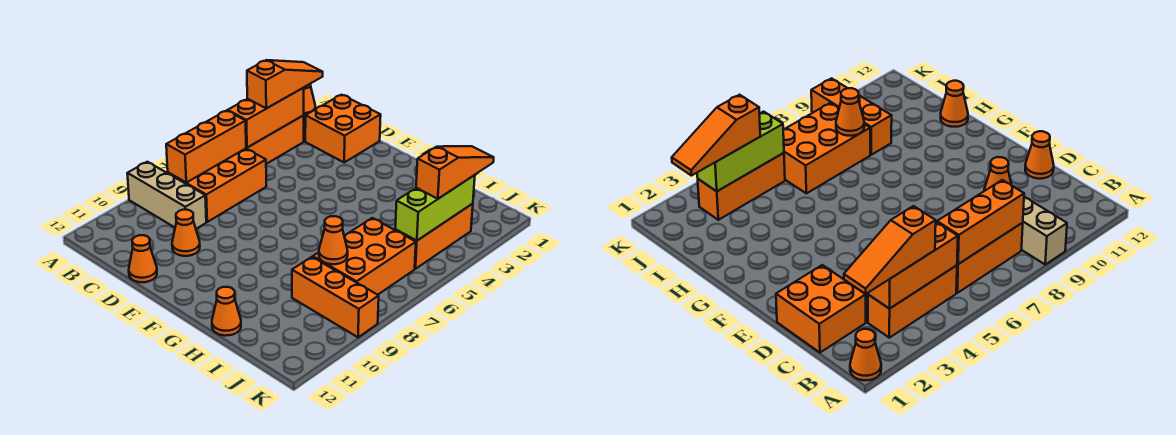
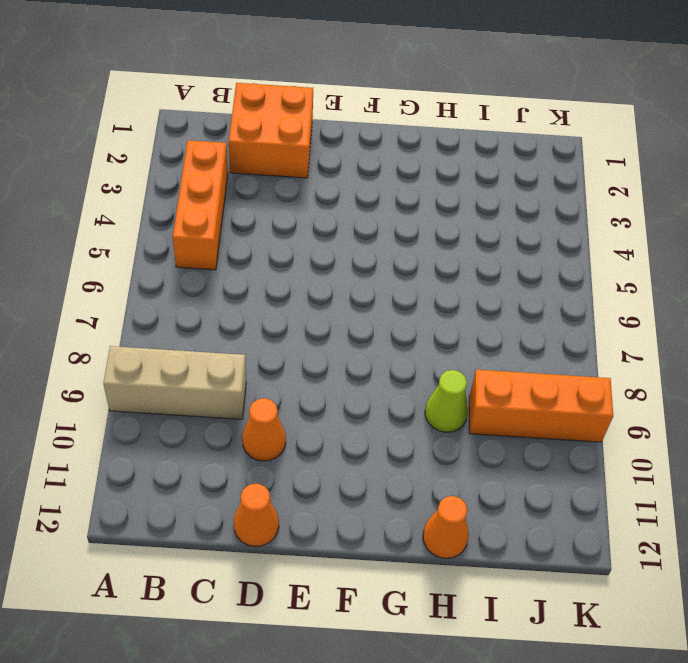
lime cone H9 level 1 -> none
none -> orange cone A1 level 1
none -> orange brick B6:C8 level 1
none -> orange brick I6:J8 level 1

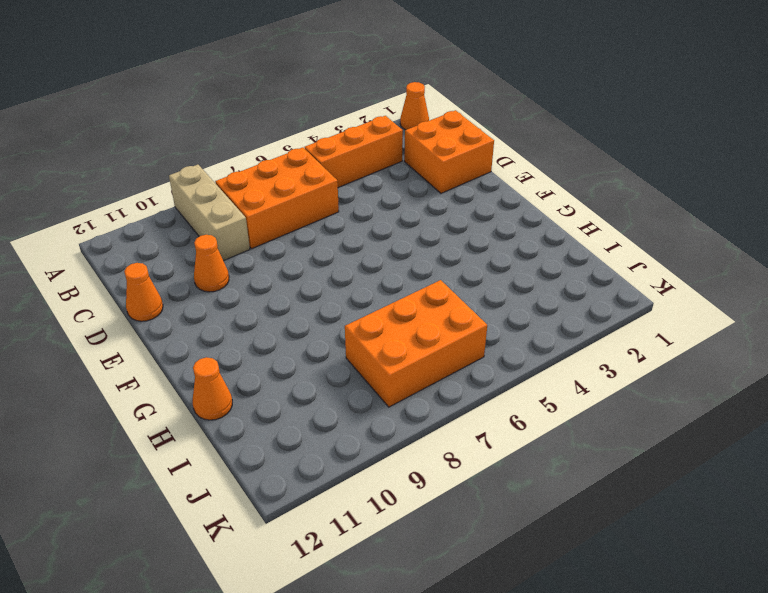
none -> orange brick I9:K9 level 1
none -> orange brick J3:J5 level 1
none -> orange brick B3:B5 level 2

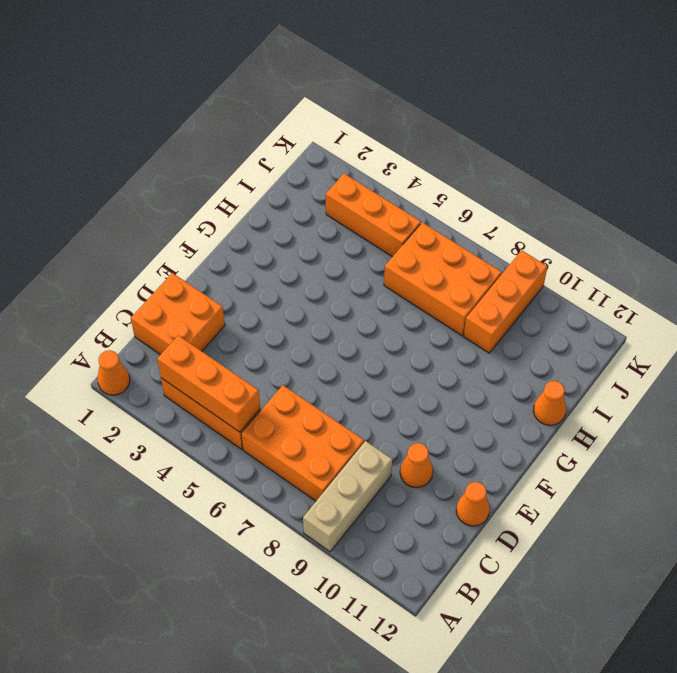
none -> orange brick B6:B8 level 2
none -> orange cone I8 level 2
none -> lime brick J3:J5 level 2

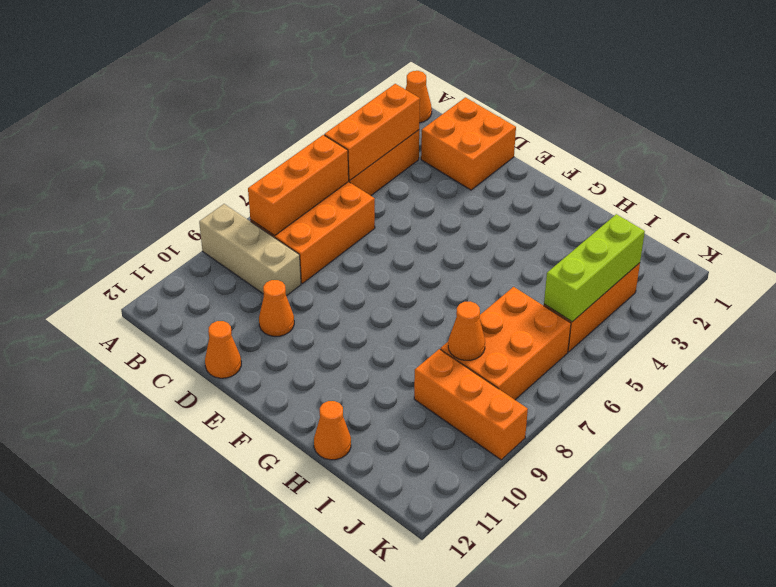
none -> orange slope B2:B4 level 3 top 4
none -> orange slope J2:J4 level 3 top 4

